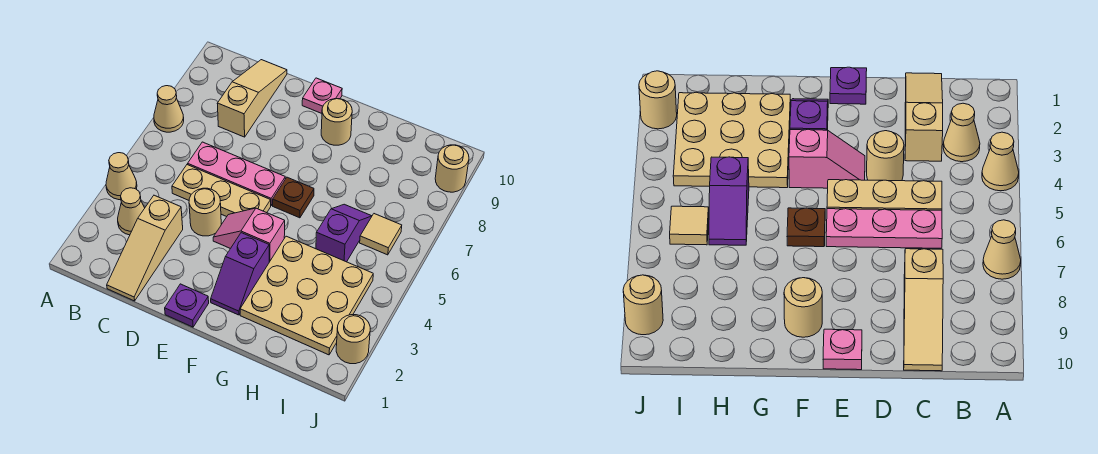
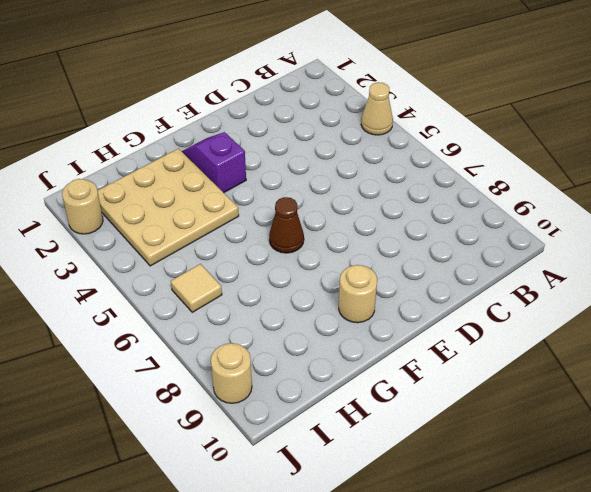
brown cone F6 level 1 -> brown plate F6 level 1
none -> tan cone A7 level 1
none -> tan cone B3 level 1
none -> tan slope C1:C3 level 1 top 3

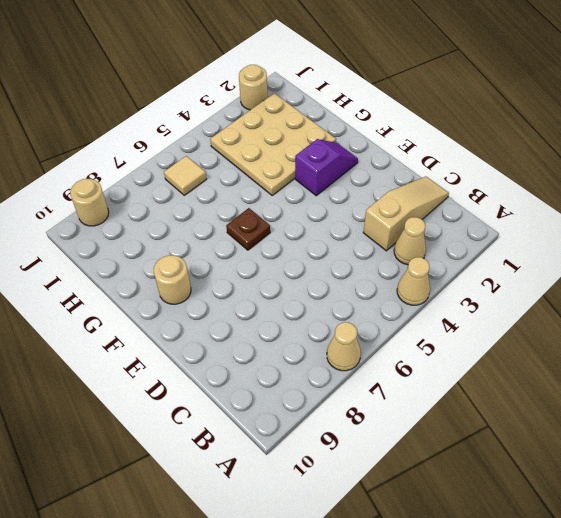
none -> tan plate C5:E5 level 1
none -> pink plate C6:E6 level 1
none -> tan slope C8:C10 level 1 top 8

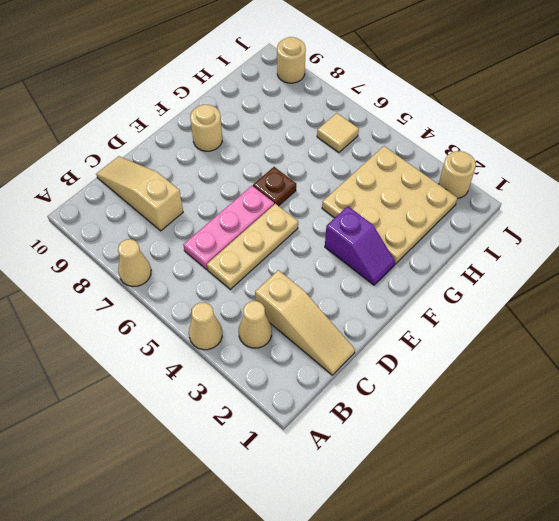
none -> tan round brick D4 level 1
none -> purple plate E1 level 1
none -> pink slope E4:F4 level 1 top F

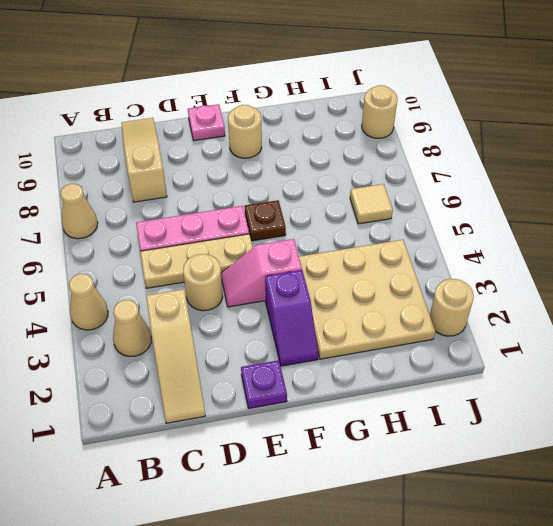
none -> purple slope H5:H6 level 1 top 5

